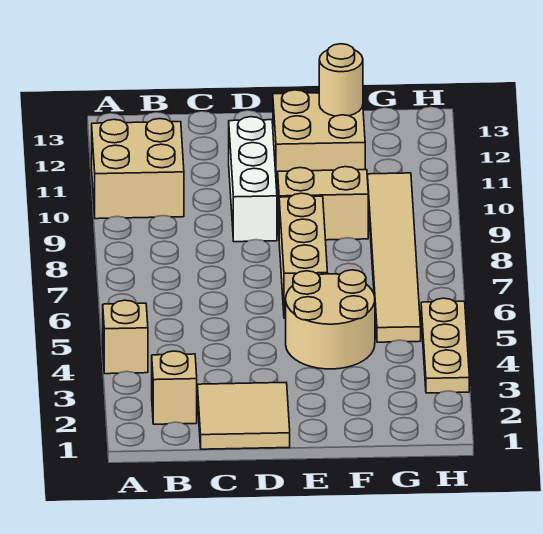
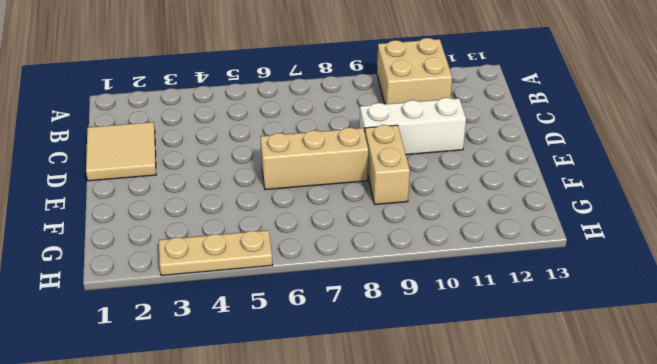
none -> tan brick A4 level 1
none -> tan brick B2 level 1
none -> tan round brick E4:F5 level 1

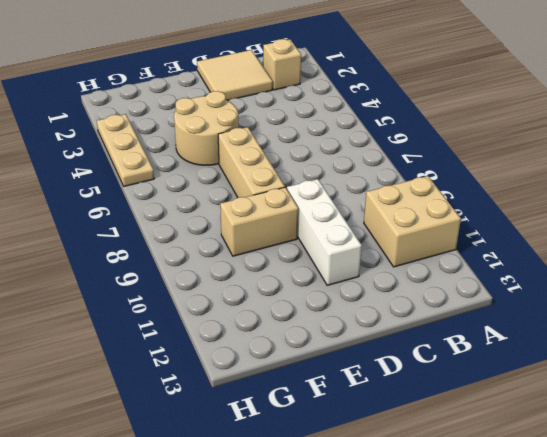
none -> tan brick A4 level 1
none -> tan brick E11:F12 level 1
none -> tan tile G5:G10 level 1

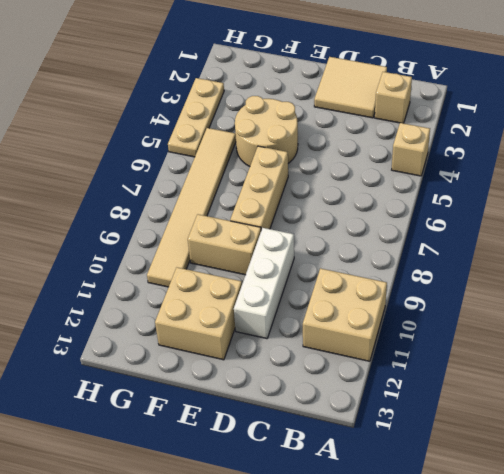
none -> tan round brick F12 level 2

